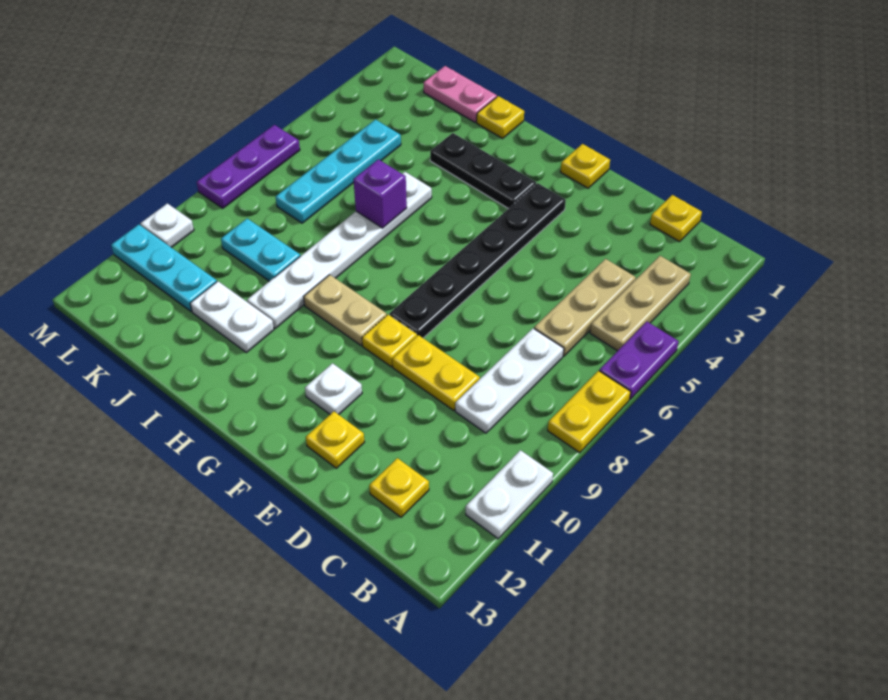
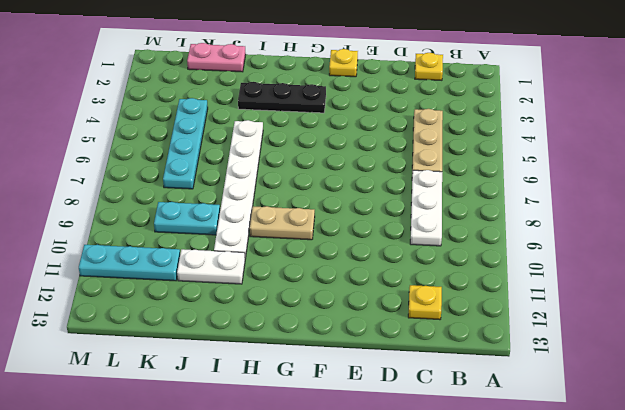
none -> purple plate A5:A6 level 1
none -> yellow plate A7:A8 level 1
none -> white plate A10:A11 level 1

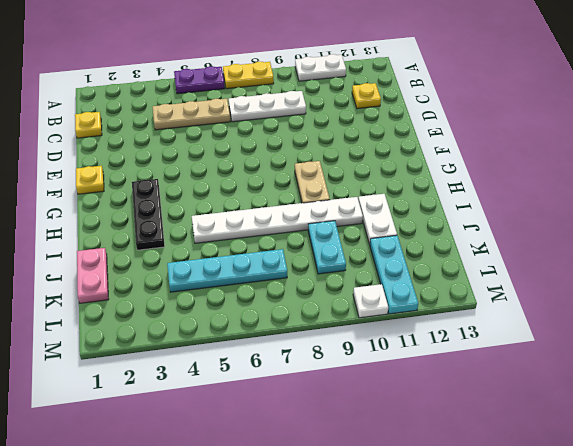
none -> tan plate B3:B5 level 1
none -> yellow plate D9:E9 level 1
none -> yellow plate E12 level 1

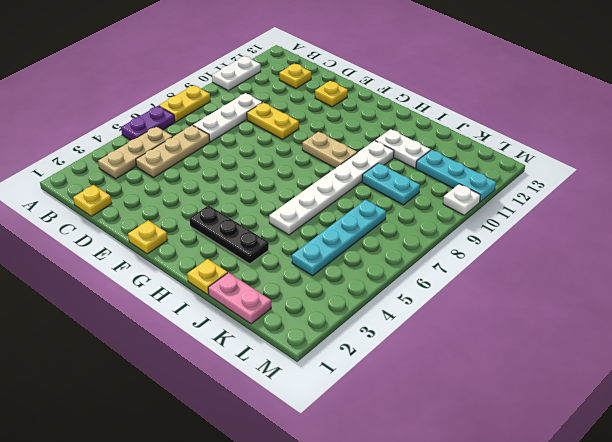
none -> black plate F3:F8 level 1
none -> yellow plate F9 level 1
none -> white plate F11 level 1

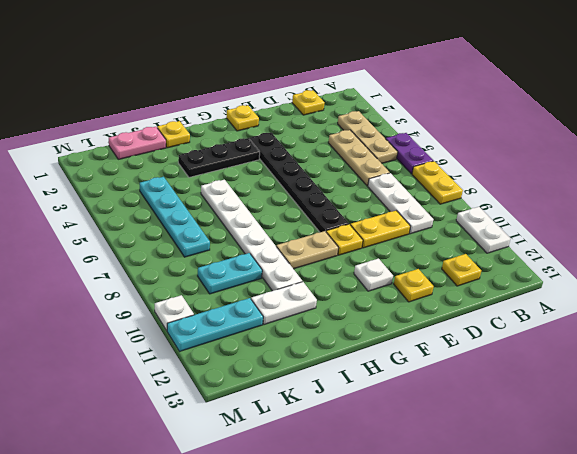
none -> purple plate M6:M8 level 1
none -> purple brick I6 level 2

